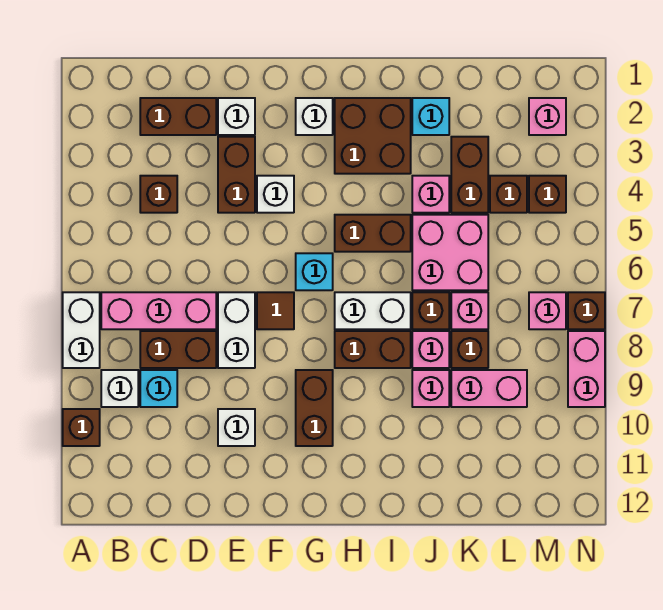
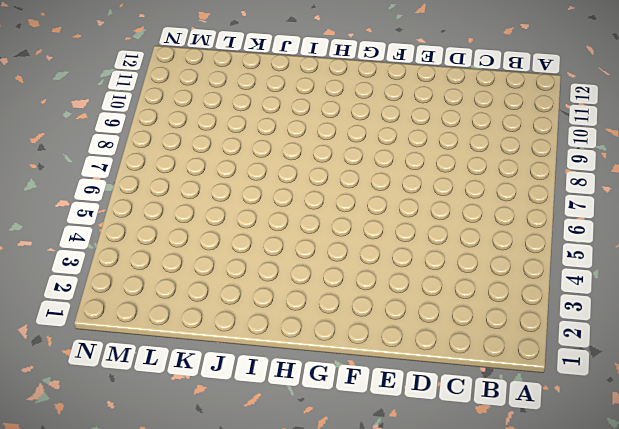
none -> white brick A7:A8 level 1
none -> brown brick A10 level 1
none -> pink brick B7:D7 level 1
none -> white brick B9 level 1

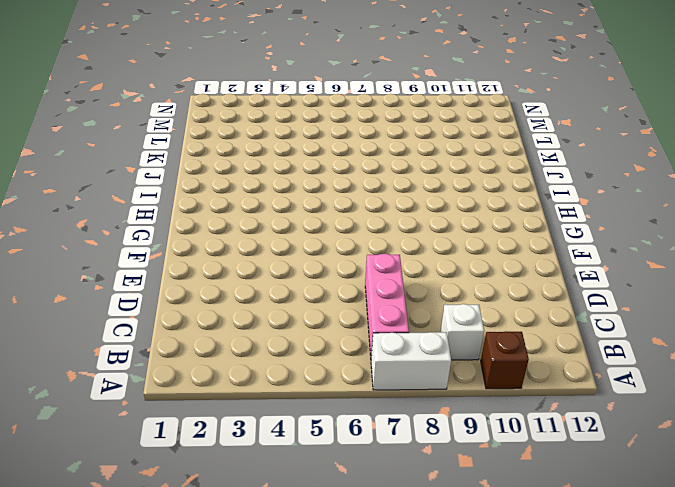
none -> brown brick C2:D2 level 1
none -> brown brick C4 level 1
none -> brown brick C8:D8 level 1
none -> cyan brick C9 level 1

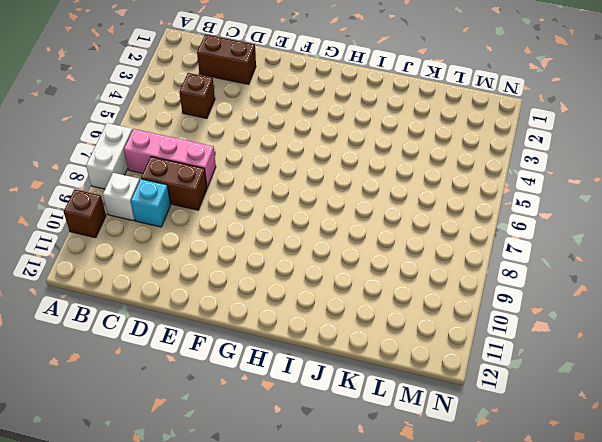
none -> white brick E2 level 1
none -> brown brick E3:E4 level 1
none -> white brick E7:E8 level 1
none -> white brick E10 level 1

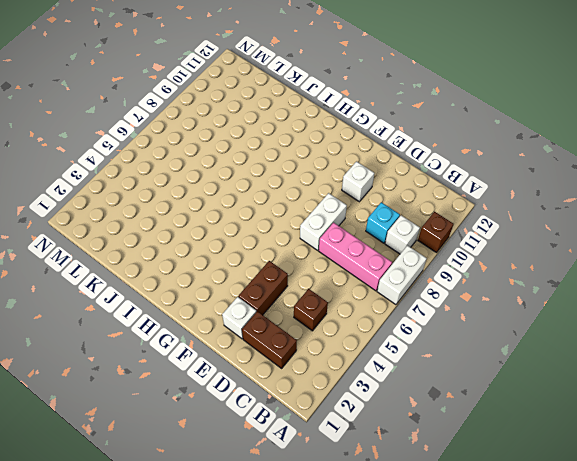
none -> brown brick C8:D8 level 1
none -> white brick F4 level 1
none -> brown tile F7 level 1
none -> white brick G2 level 1

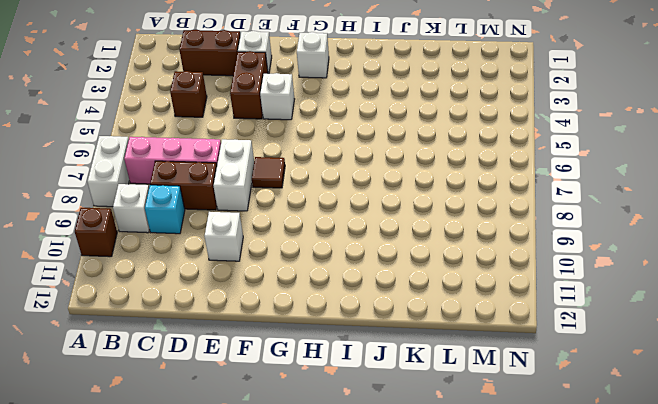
none -> cyan brick G6 level 1
none -> brown brick G9:G10 level 1
none -> brown brick H2:I3 level 1
none -> brown brick H5:I5 level 1

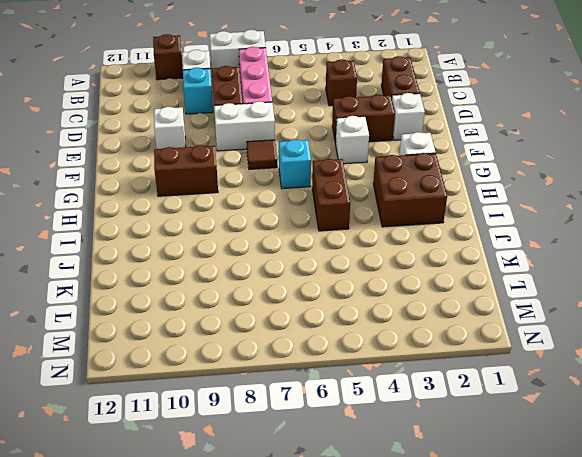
none -> white brick H7:I7 level 1
none -> brown brick H8:I8 level 1
none -> cyan brick J2 level 1
none -> pink brick J4 level 1

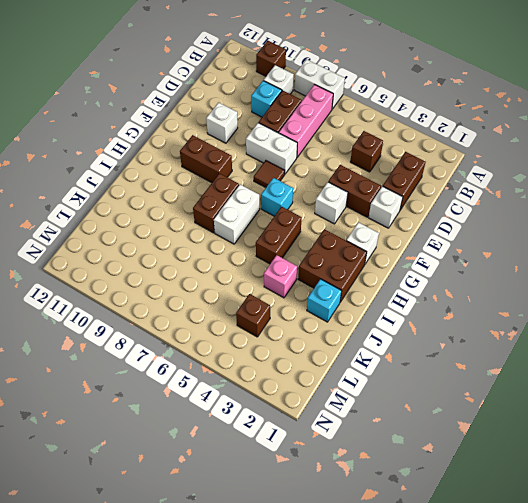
none -> pink brick J5:K6 level 1
none -> brown brick J7 level 1
none -> pink brick J8 level 1
none -> pink brick J9 level 1

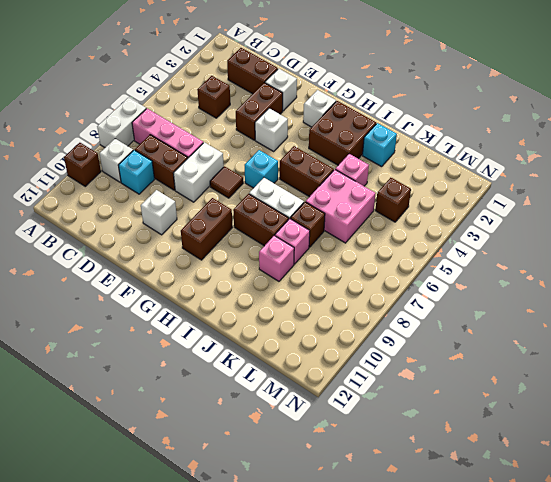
none -> brown brick K3:K4 level 1
none -> pink brick K7 level 1
none -> brown brick K8 level 1
none -> pink brick K9:L9 level 1

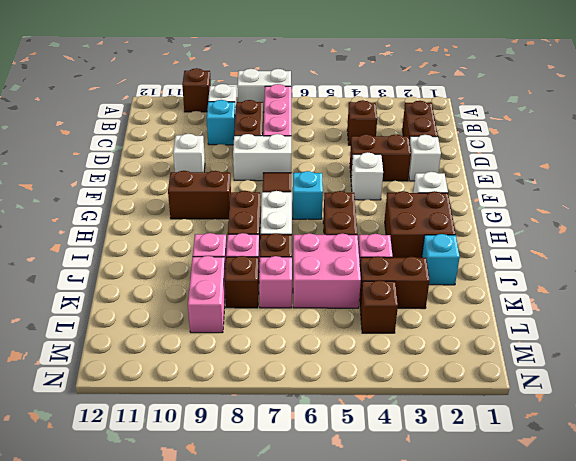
none -> pink brick M2 level 1
none -> brown brick M4 level 1
none -> pink brick M7 level 1
none -> brown brick N7 level 1

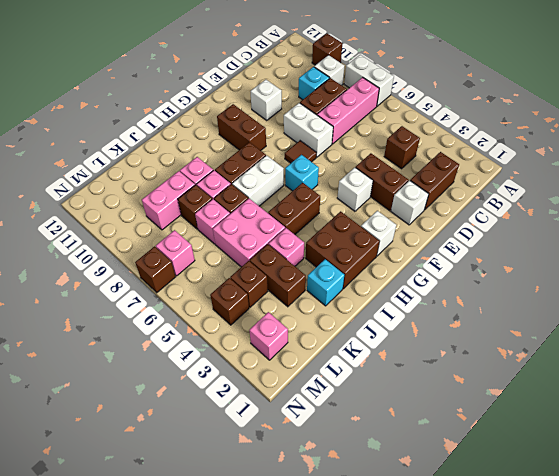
none -> pink brick N8:N9 level 1

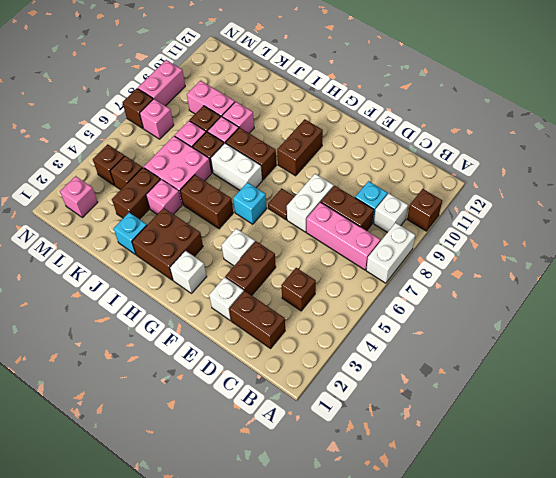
none -> white brick E10 level 1

